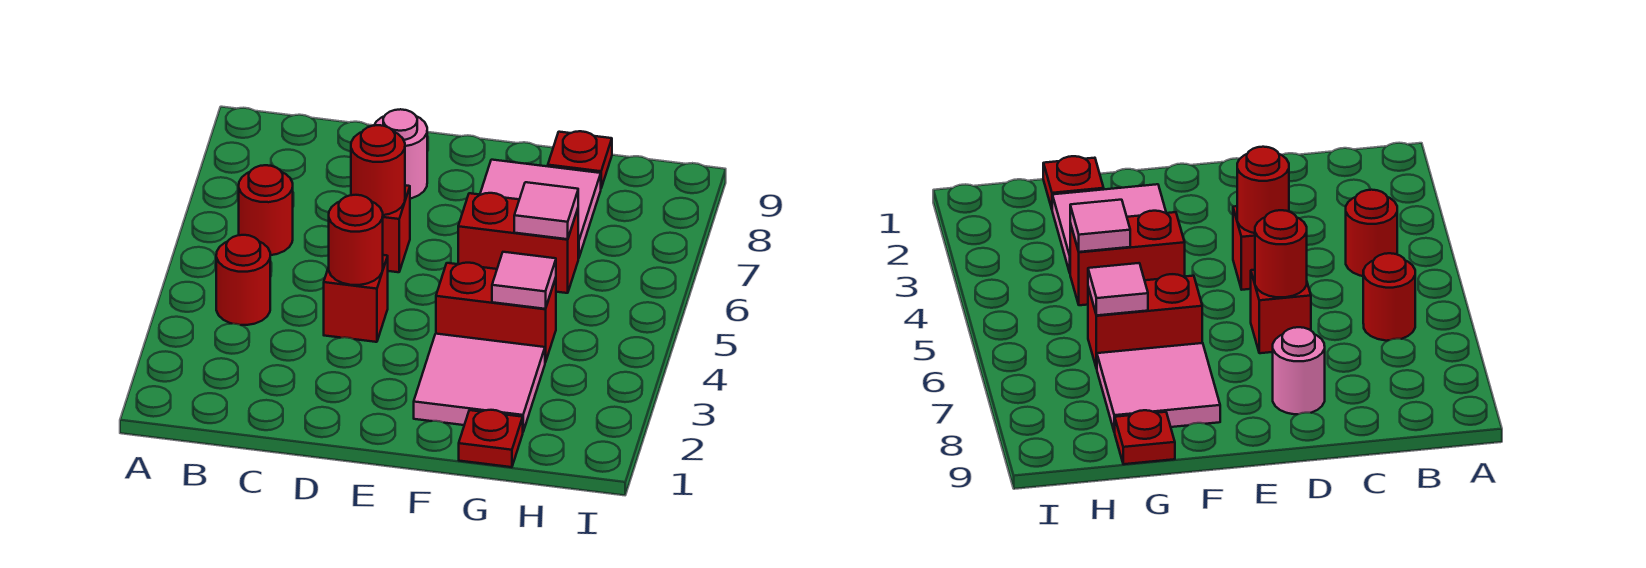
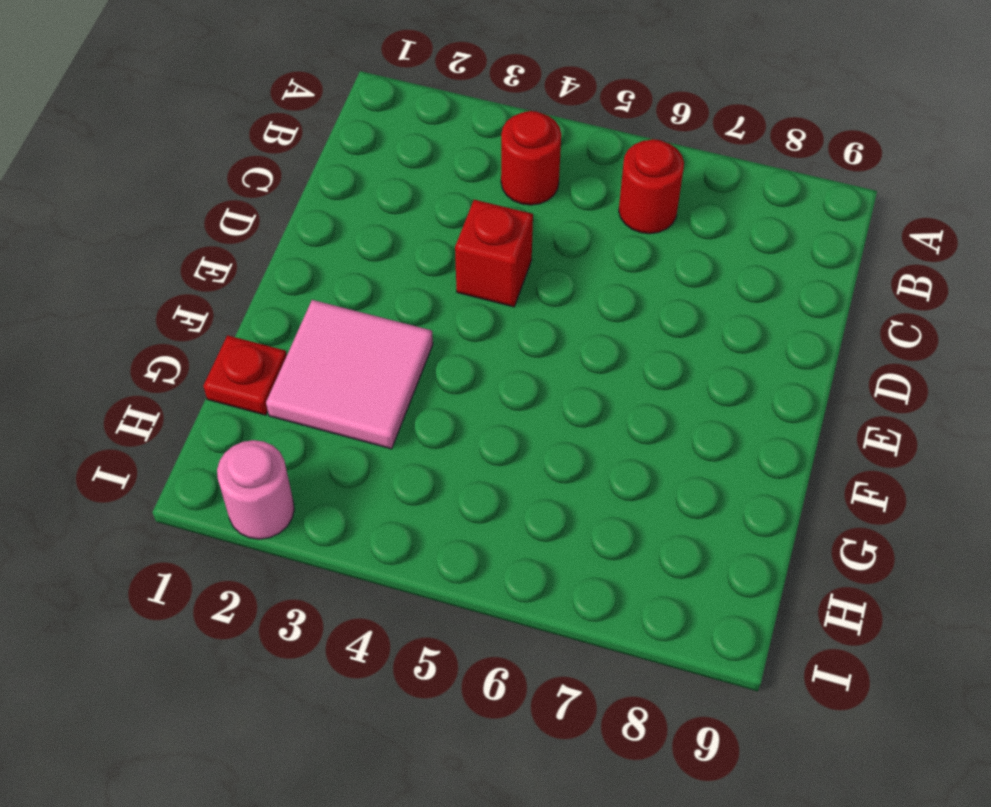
pink round brick I2 level 1 -> pink round brick D8 level 1
none -> red brick D6 level 1
none -> red brick F4:G4 level 1
none -> red brick F6:G6 level 1

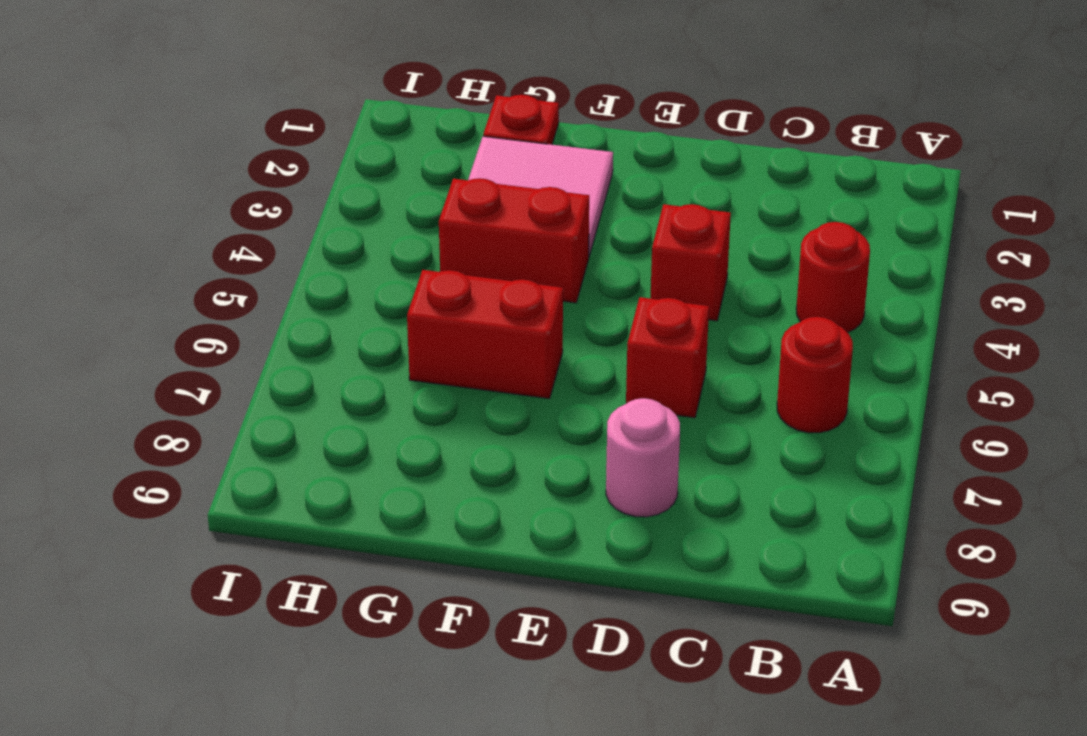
none -> pink tile F7:G8 level 1
none -> red plate G9 level 1
none -> red round brick D4 level 2

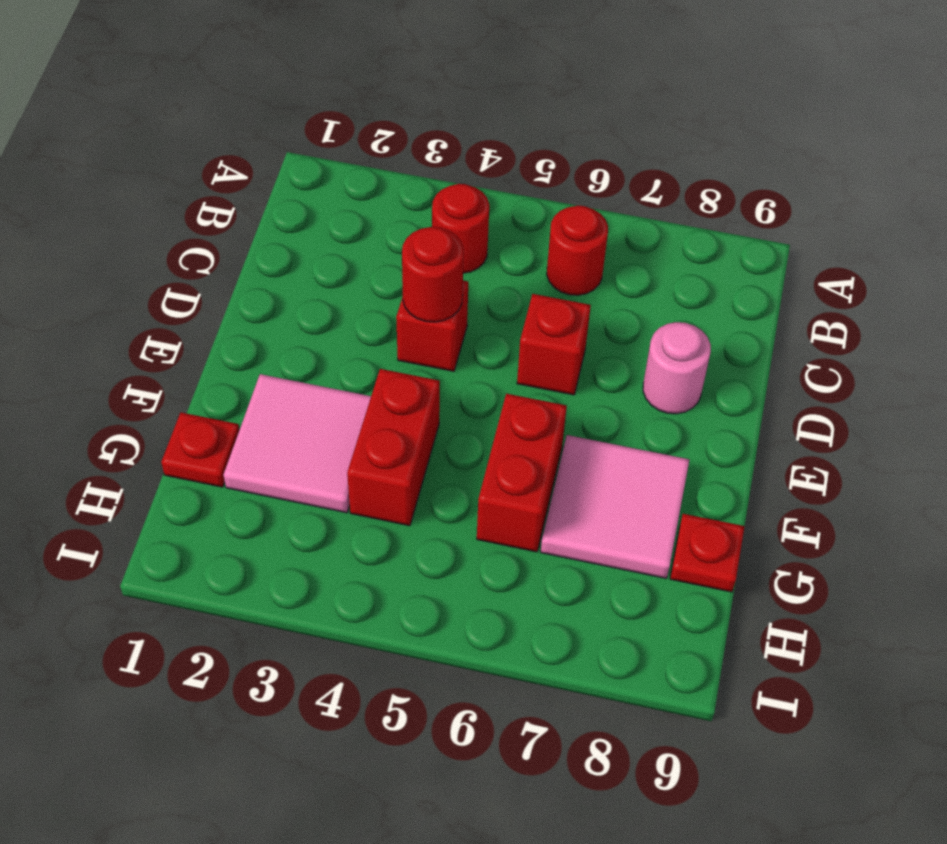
none -> red round brick D6 level 2
none -> pink tile G4 level 2
none -> pink tile G6 level 2

